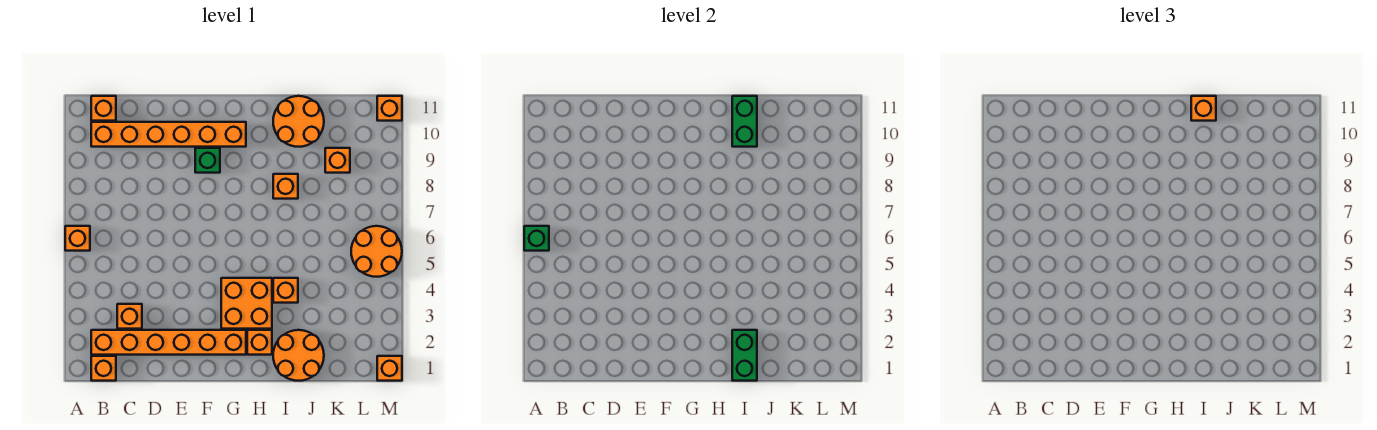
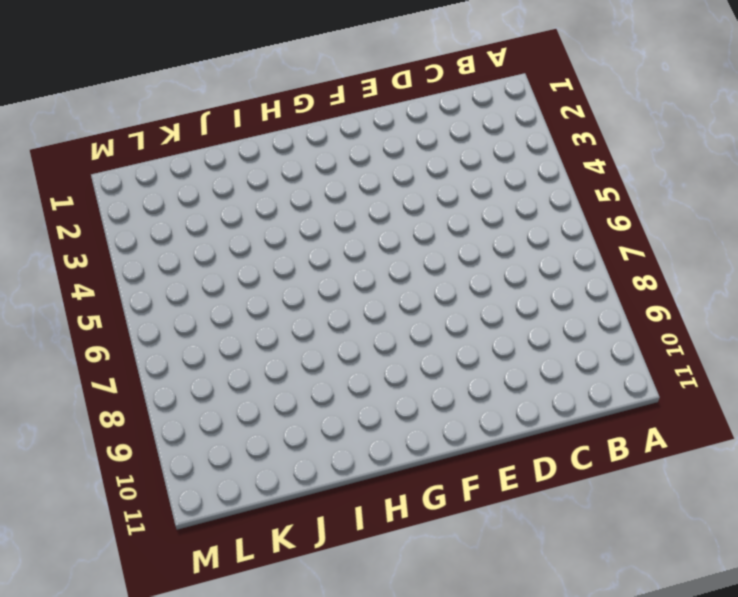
none -> orange brick A6 level 1
none -> orange brick B1 level 1
none -> orange brick B2:G2 level 1

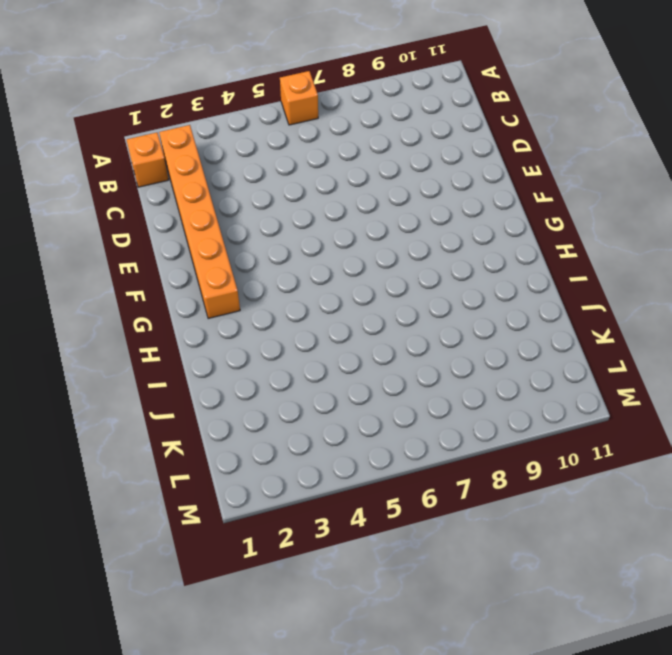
none -> orange brick B10:G10 level 1
none -> orange brick B11 level 1
none -> orange brick C3 level 1

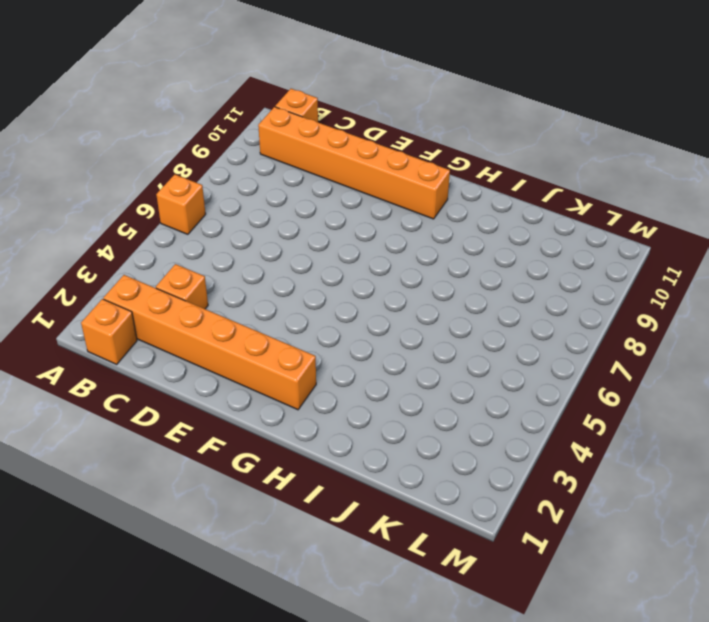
none -> green brick F9 level 1
none -> orange brick G3:H4 level 1
none -> orange brick H2 level 1

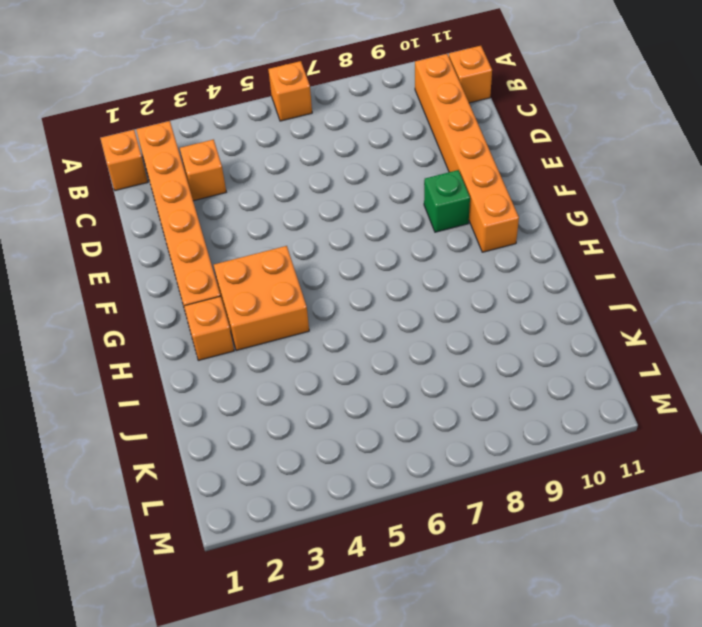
none -> orange round brick I1:J2 level 1
none -> orange brick I4 level 1
none -> orange brick I8 level 1

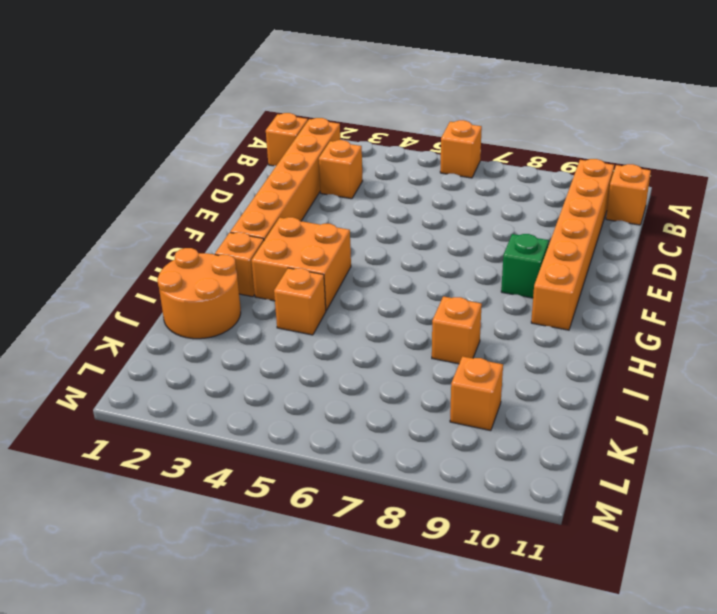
none -> orange round brick I10:J11 level 1
none -> orange round brick L5:M6 level 1
none -> orange brick M1 level 1

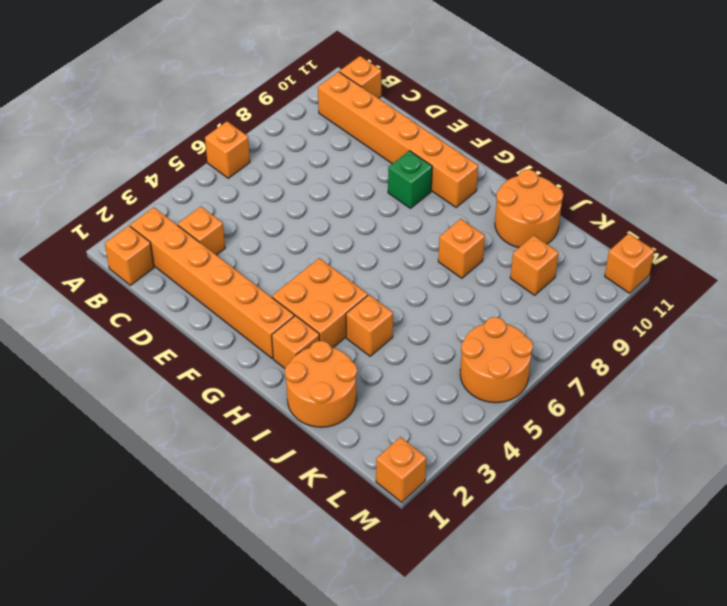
none -> green brick A6 level 2
none -> green brick I1:I2 level 2
none -> green brick I10:I11 level 2

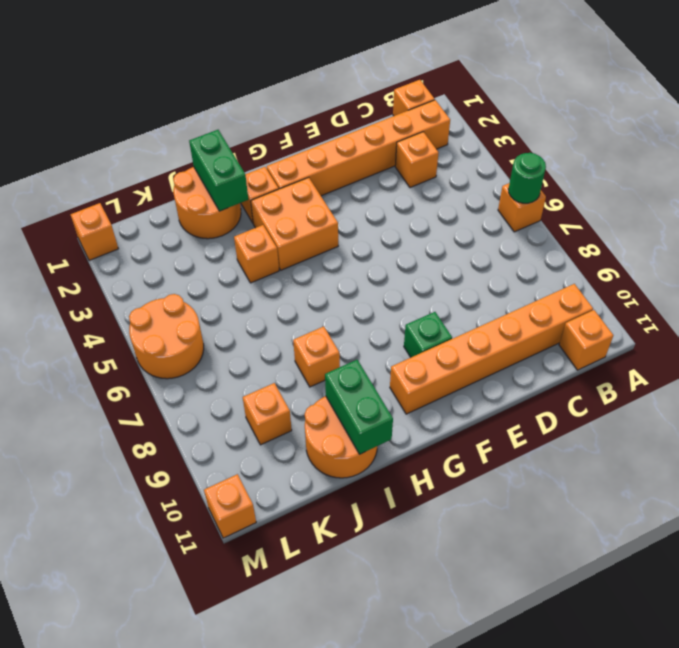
green round brick A6 level 2 -> green brick A6 level 2
none -> orange brick I11 level 3

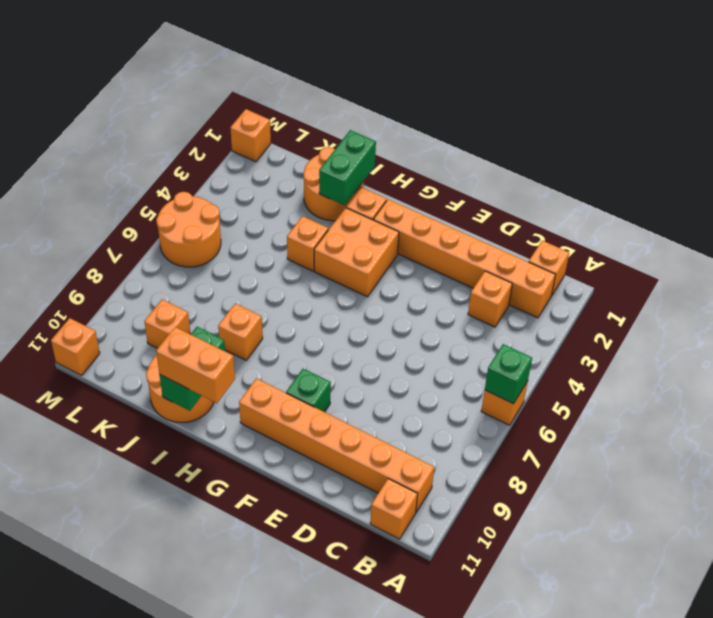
orange brick H11:I11 level 3 -> orange brick I11 level 3

